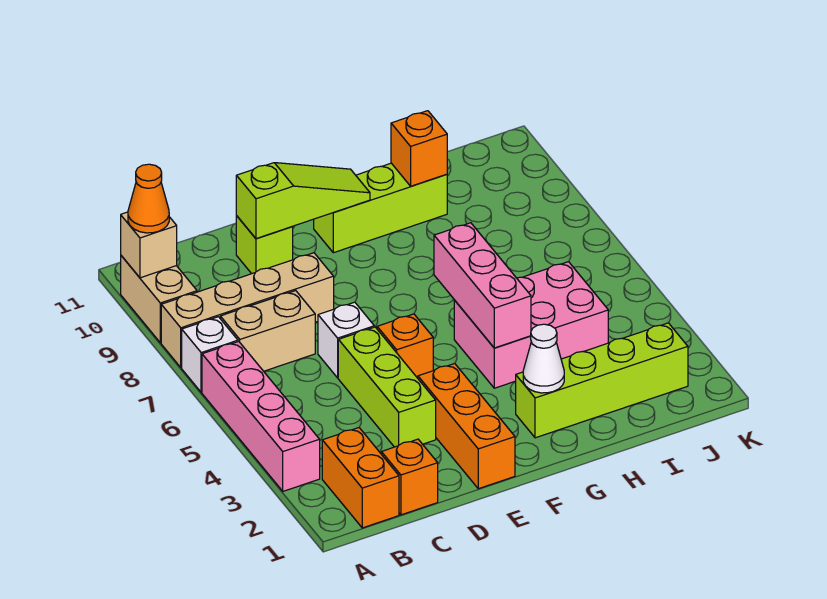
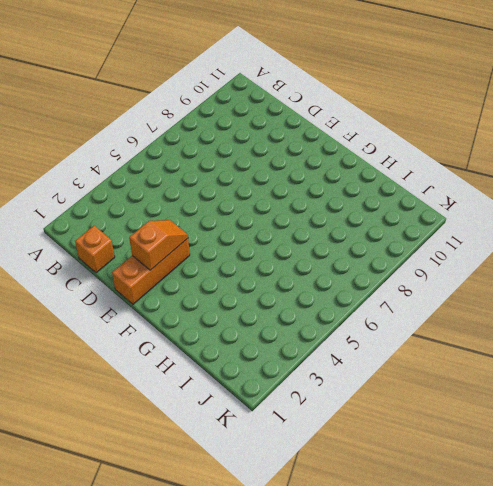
orange slope E2:E3 level 2 top 2 -> none
none -> pink brick A3:A6 level 1
none -> white brick A7 level 1
none -> tan brick A8:D8 level 1

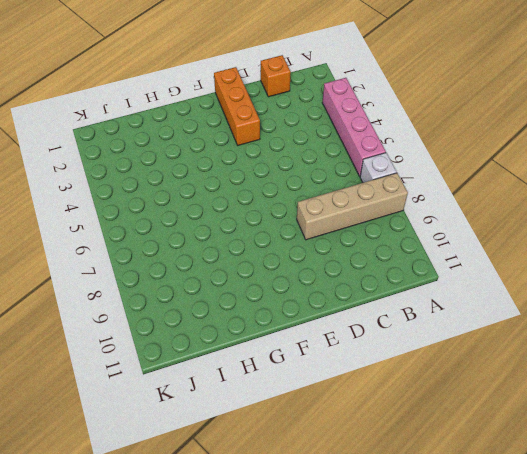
none -> tan brick A9:A10 level 1
none -> orange brick B1:B2 level 1
none -> tan brick B7:C7 level 1

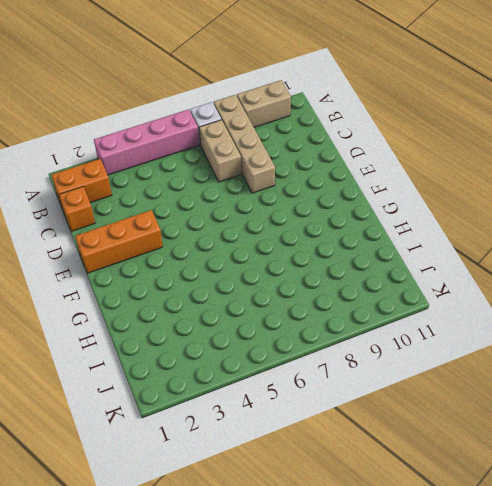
none -> lime brick D3:D5 level 1
none -> white brick D6 level 1
none -> lime brick D10 level 1

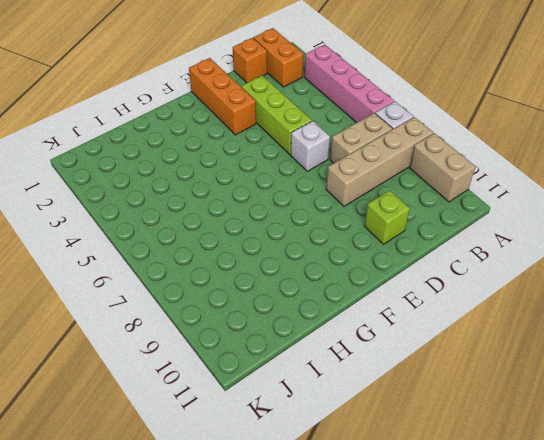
none -> orange brick E5 level 1
none -> lime brick F10:H10 level 1
none -> lime brick G2:J2 level 1

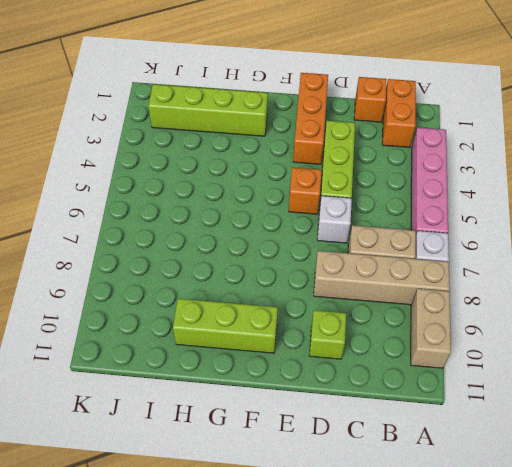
none -> pink brick G4:I5 level 1
none -> tan brick A10 level 2
none -> lime slope D10:F10 level 2 top D

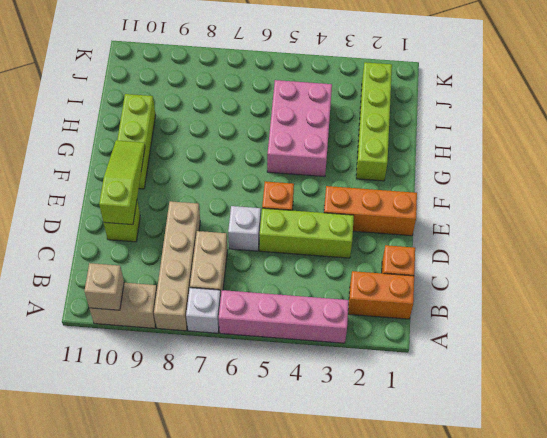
none -> white cone G2 level 2
none -> pink brick G4:G6 level 2
none -> orange brick H10 level 2

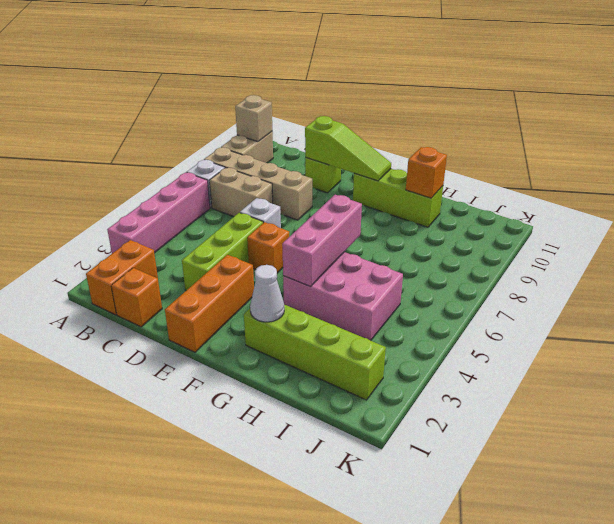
none -> orange cone A10 level 3

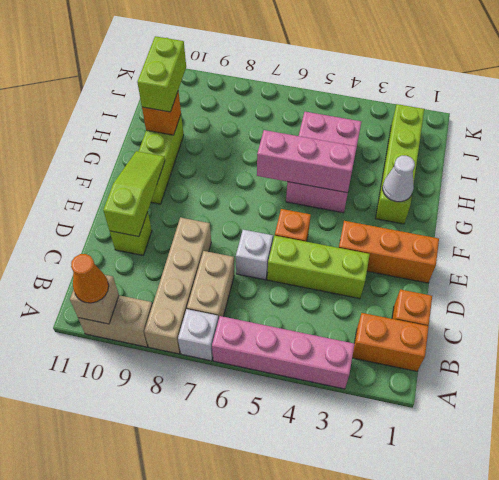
lime brick H10:I10 level 3 -> none

